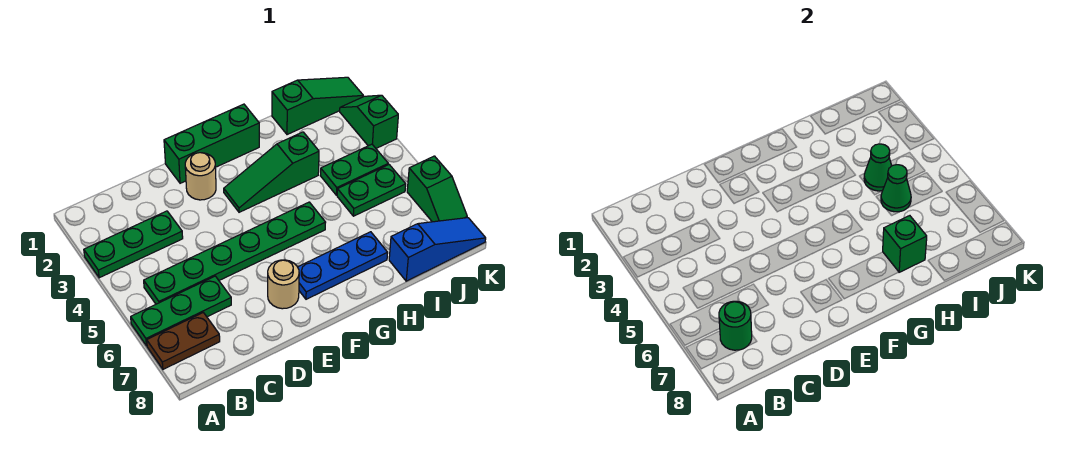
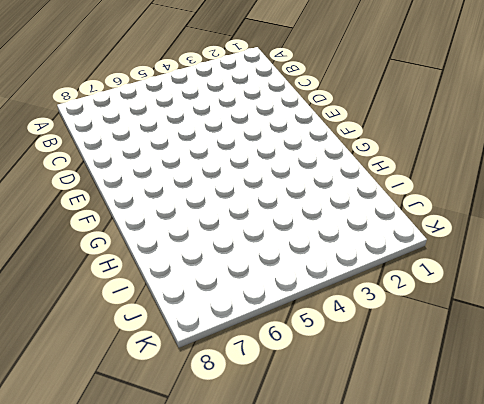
none -> green plate A3:C3 level 1
none -> green plate A6:C6 level 1
none -> brown plate A7:B7 level 1

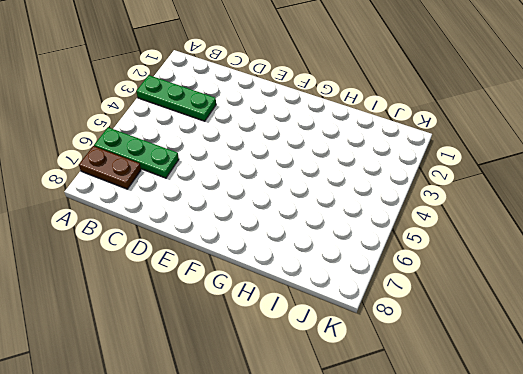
none -> green plate B5:G5 level 1
none -> green brick E1:G1 level 1
none -> tan round brick E2 level 1

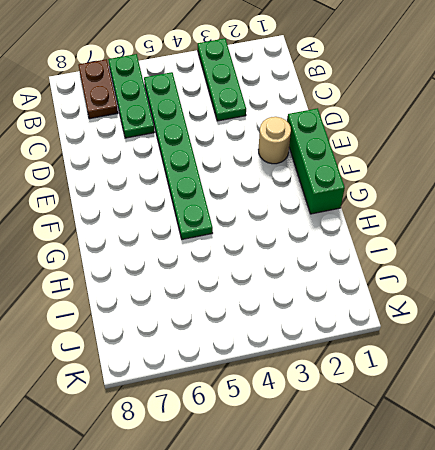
none -> tan round brick E7 level 1
none -> green slope F3:H3 level 1 top H
none -> blue plate F7:H7 level 1

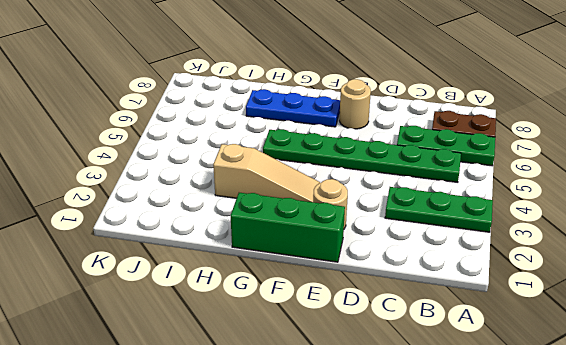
tan slope F3:H3 level 1 top H -> green slope F3:H3 level 1 top H
none -> green slope I1:K1 level 1 top I
none -> green plate I4:J4 level 1
none -> green plate I5:J5 level 1

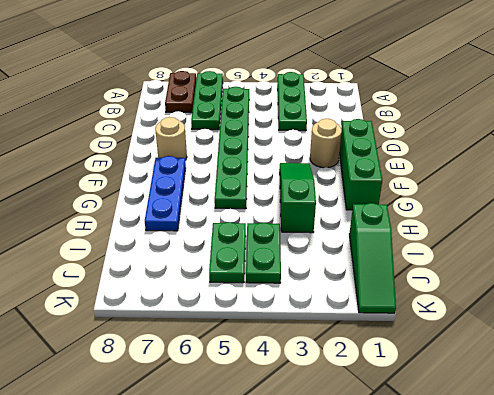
none -> blue slope I8:K8 level 1 top I
none -> green slope K2:K3 level 1 top 3
none -> green slope K6:K7 level 1 top 6

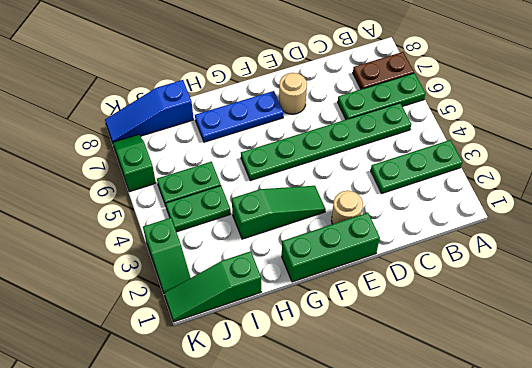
none -> green round brick B7 level 2
none -> green brick H7 level 2
none -> green cone I4 level 2

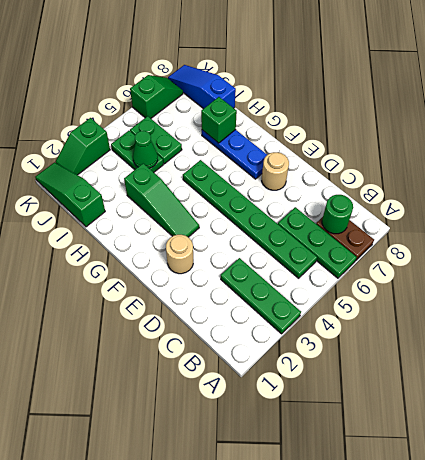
none -> green brick E1:G1 level 1
none -> green cone I5 level 2

